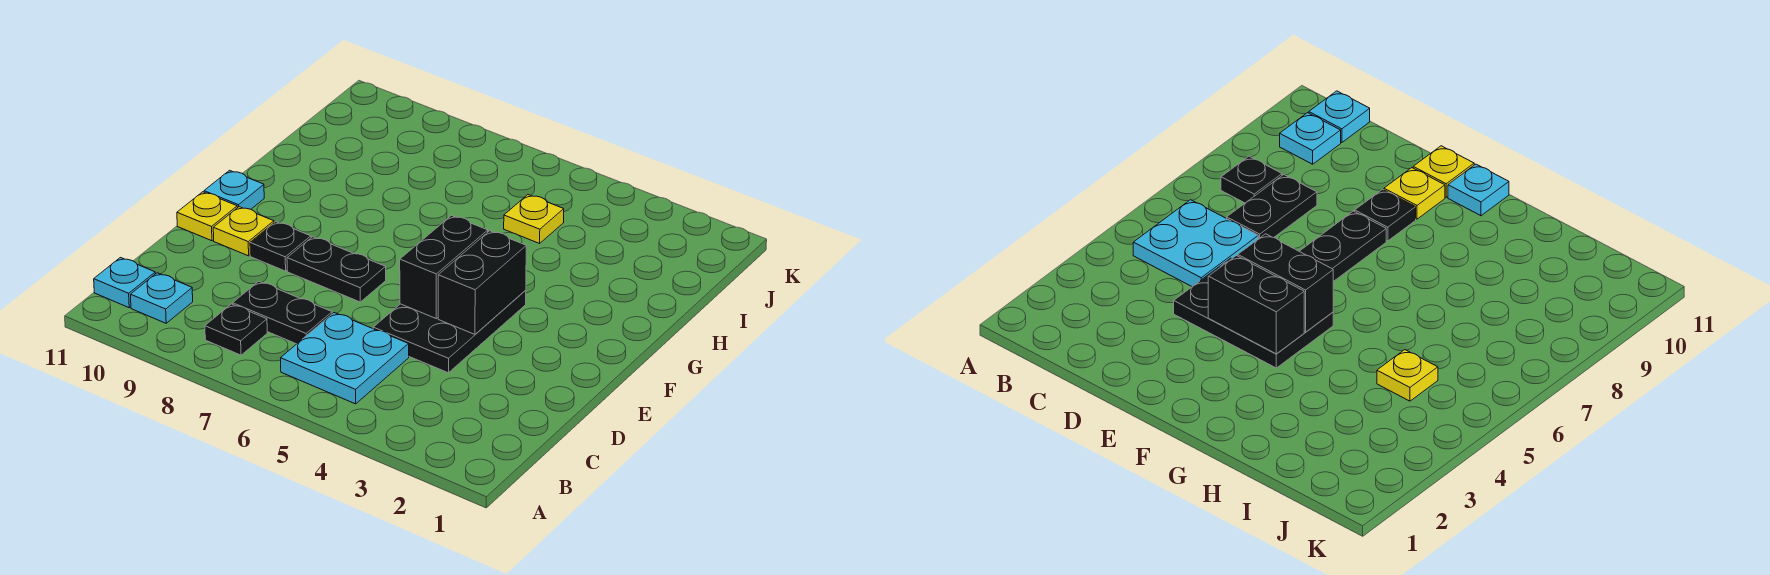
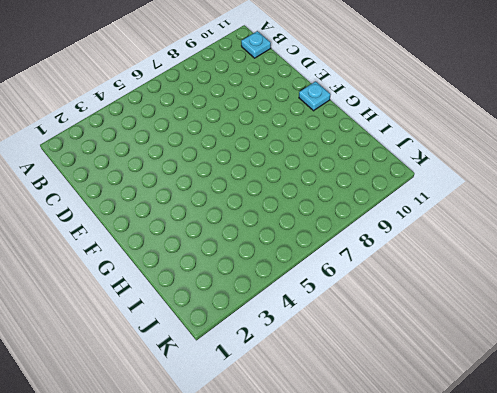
none -> cyan plate B5:C6 level 1
none -> black plate B8 level 1
none -> cyan plate B10 level 1

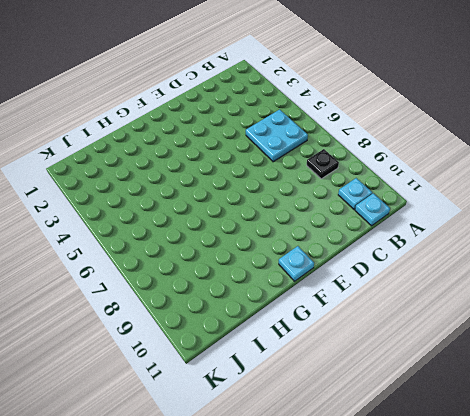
none -> black plate C7:C8 level 1
none -> black plate D4:F5 level 1
none -> black plate E7:E8 level 1

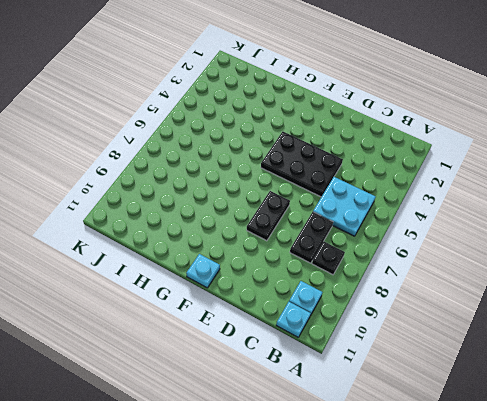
none -> black plate E9 level 1
none -> yellow plate E10 level 1
none -> yellow plate E11 level 1

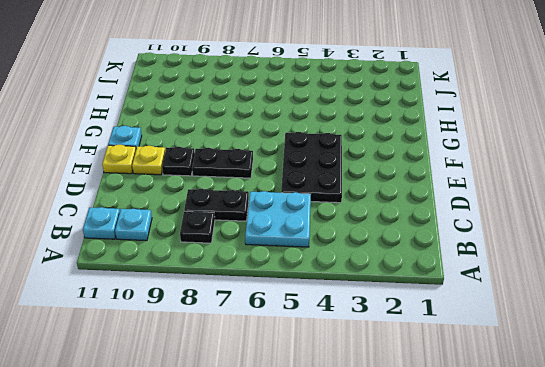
none -> yellow plate I5 level 1
none -> black brick E4:F4 level 2
none -> black brick E5:F5 level 2

